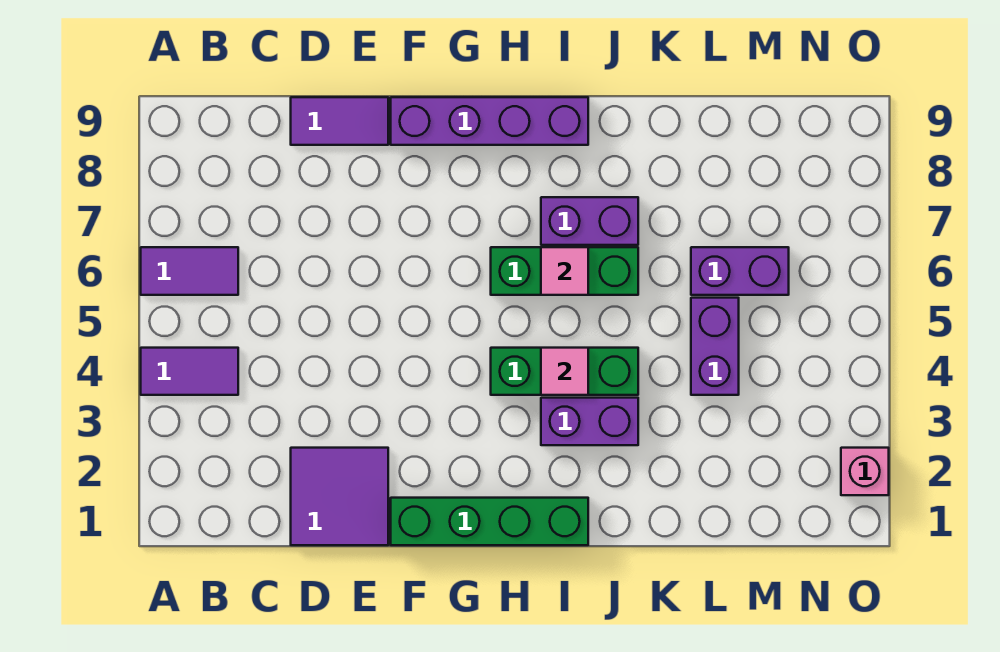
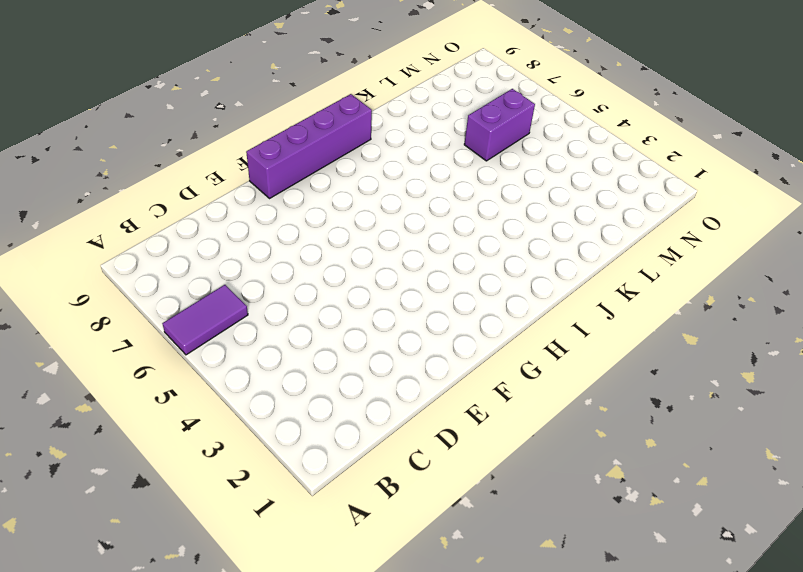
none -> purple tile A4:B4 level 1
none -> purple tile D1:E2 level 1
none -> purple tile D9:E9 level 1

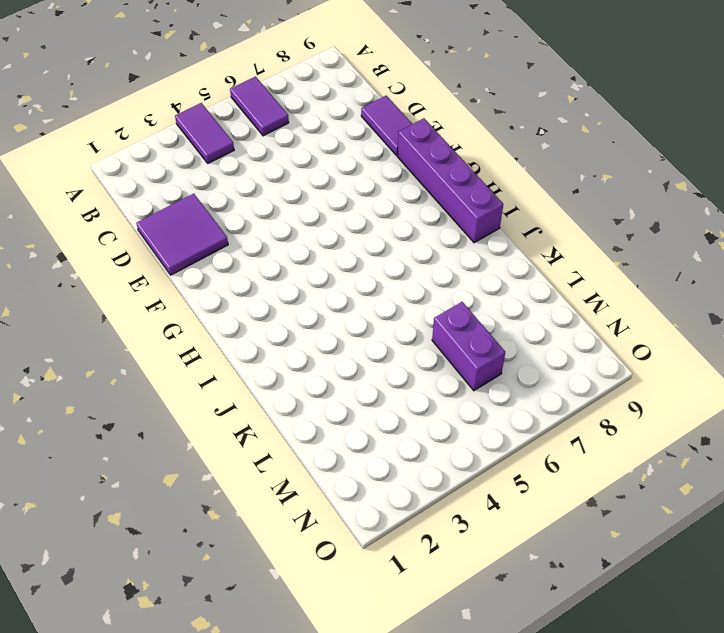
none -> green brick F1:I1 level 1
none -> green brick H4:J4 level 1
none -> green brick H6:J6 level 1

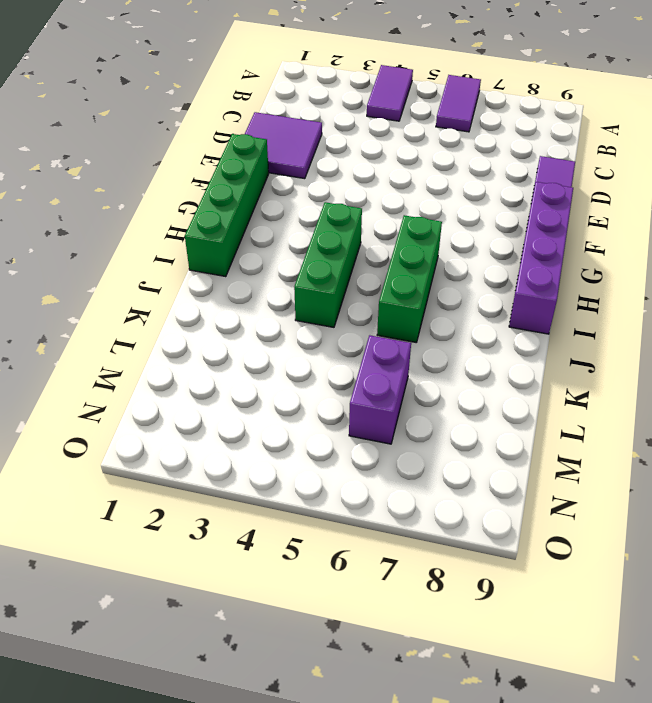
none -> purple brick I3:J3 level 1
none -> purple brick I7:J7 level 1
none -> purple brick L4:L5 level 1

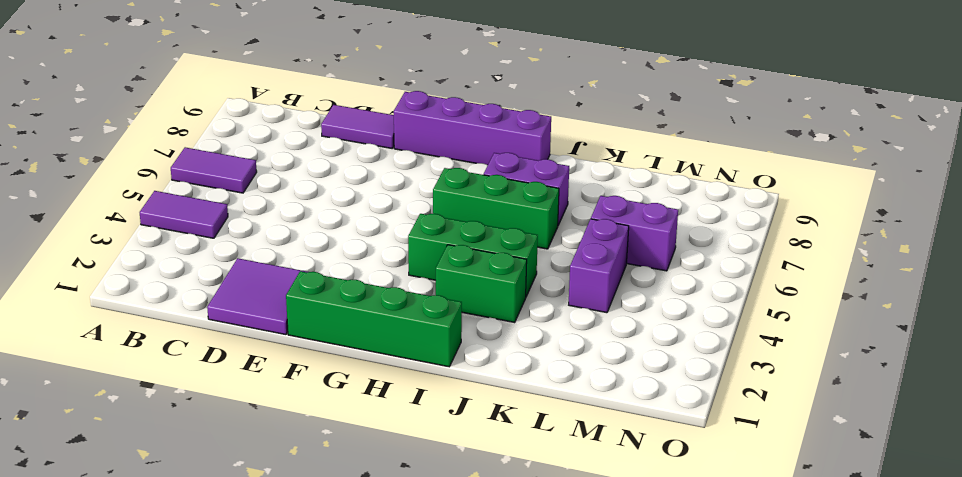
green brick I3:J3 level 1 -> purple brick I3:J3 level 1
none -> pink brick O2 level 1
none -> pink tile I4 level 2
none -> pink tile I6 level 2

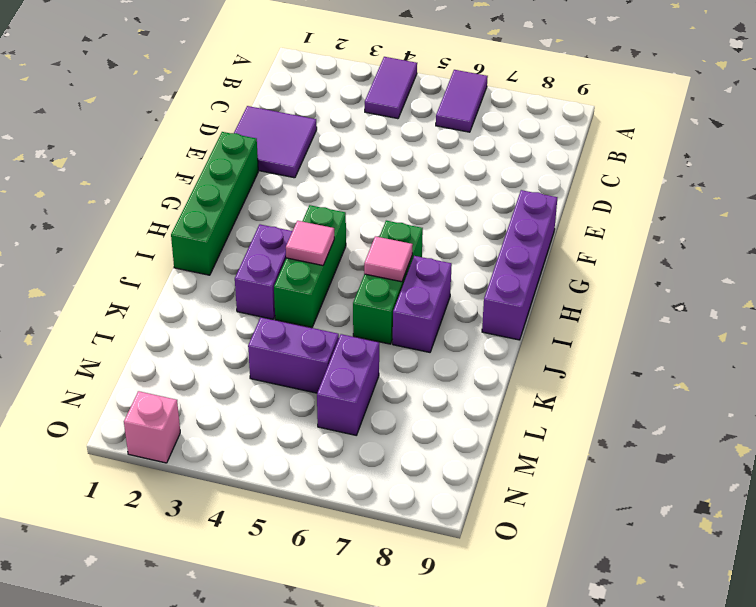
none -> purple tile D9:E9 level 1

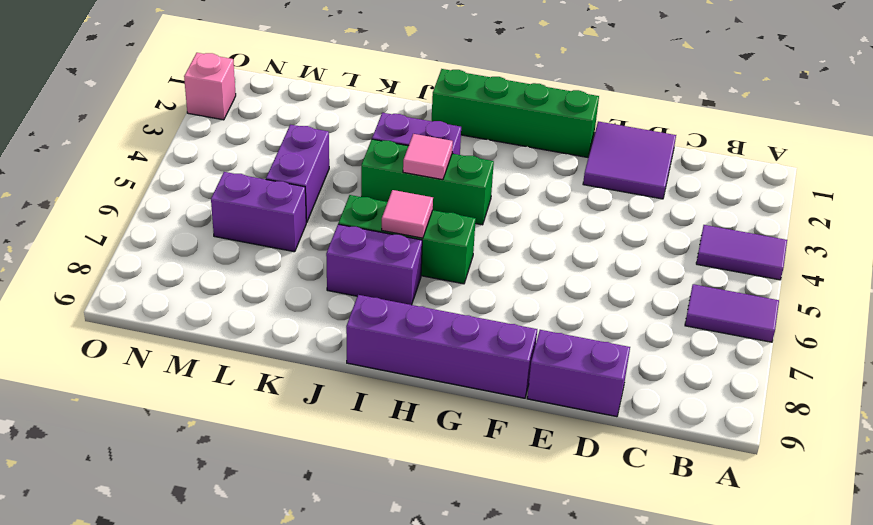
purple brick D9:E9 level 1 -> purple tile D9:E9 level 1

